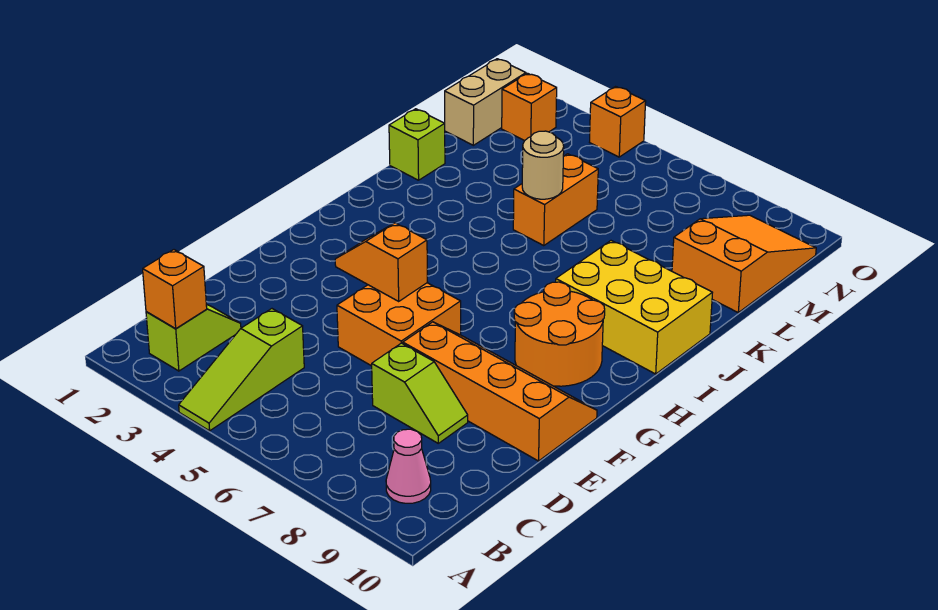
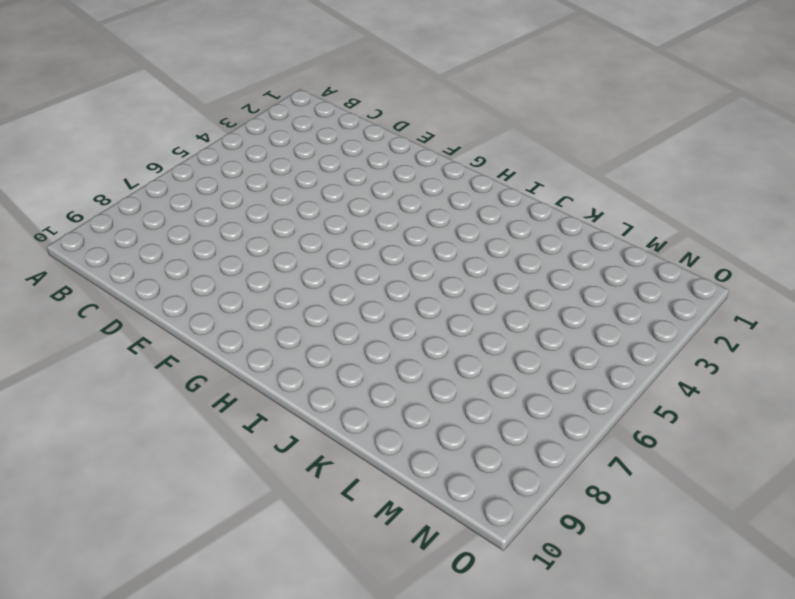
none -> lime slope A4:C4 level 1 top C
none -> lime slope B2:C2 level 1 top B
none -> pink cone B9 level 1

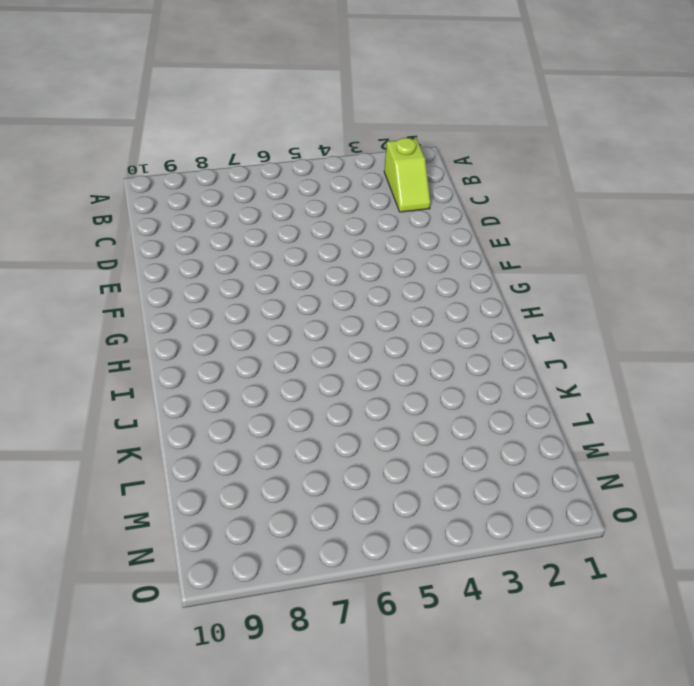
none -> lime slope A4:C4 level 1 top C
none -> pink cone B9 level 1
none -> lime slope D7:D8 level 1 top 7

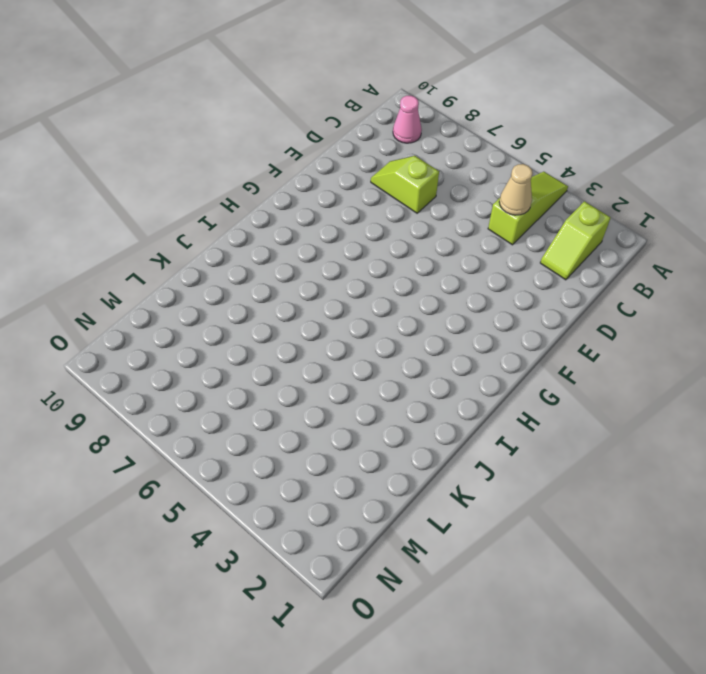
tan cone C4 level 2 -> none
none -> orange brick E5:F6 level 1
none -> orange slope E7:F10 level 1 top E
none -> orange round brick G8:H9 level 1

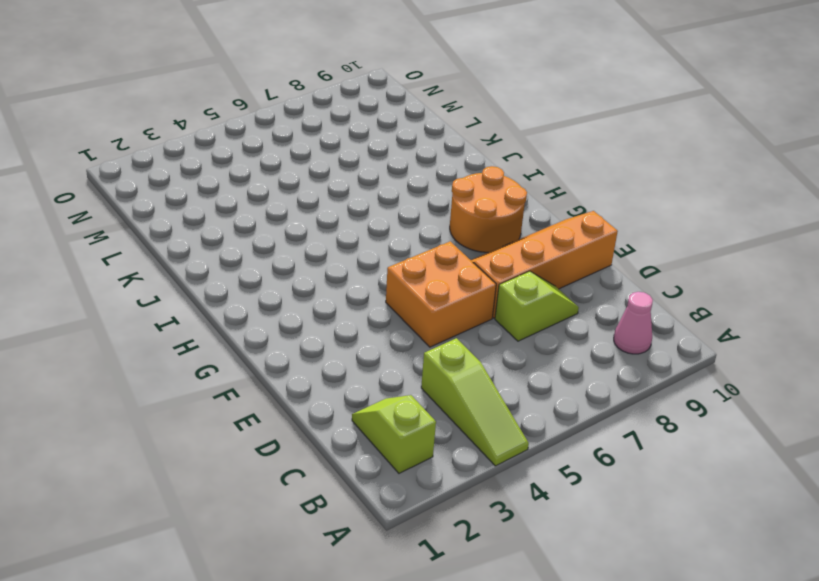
none -> yellow brick I8:J10 level 1
none -> lime brick K1 level 1
none -> orange brick K5:L5 level 1

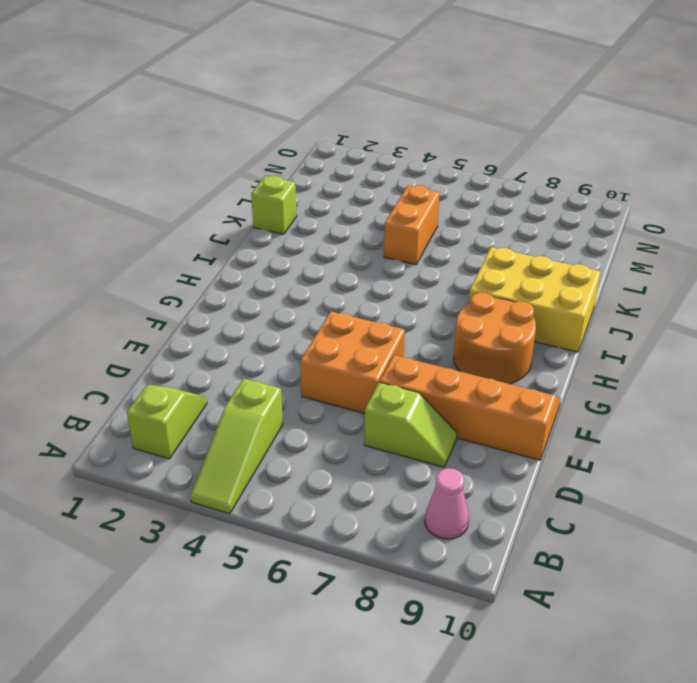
none -> orange slope L9:N10 level 1 top L
none -> tan brick M1:N1 level 1
none -> orange brick N2 level 1

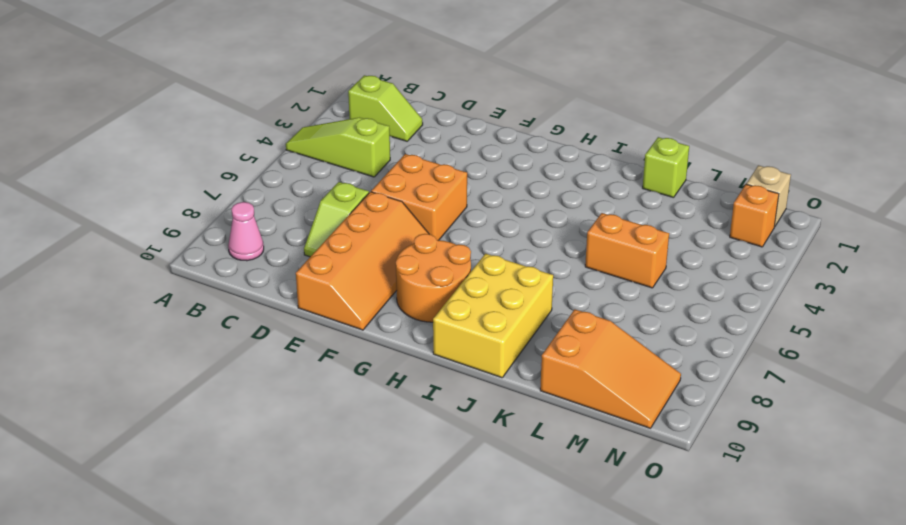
tan brick N1 level 1 -> tan brick M1:N1 level 1
none -> orange brick O4 level 1
none -> orange brick B2 level 2
none -> orange slope F4:F5 level 2 top 5

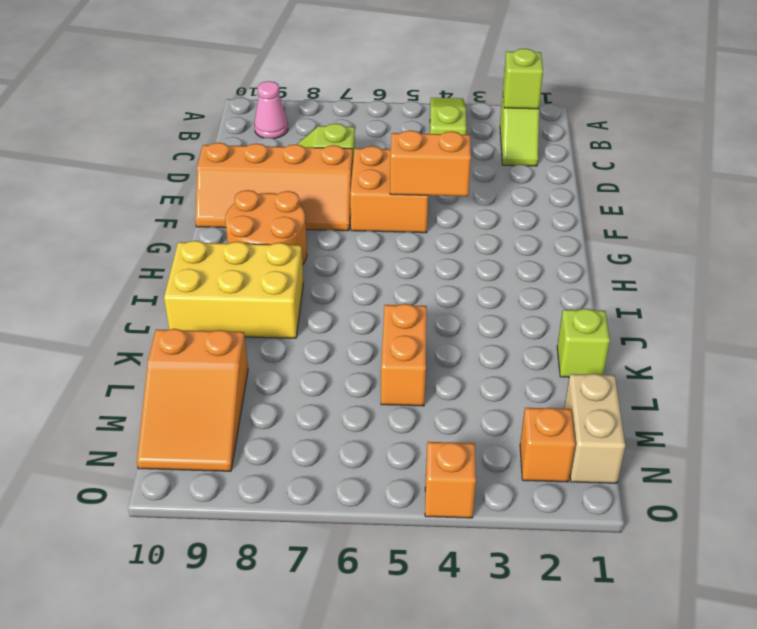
lime brick B2 level 2 -> orange brick B2 level 2
orange brick F4:F5 level 2 -> orange slope F4:F5 level 2 top 5
none -> tan round brick K5 level 2

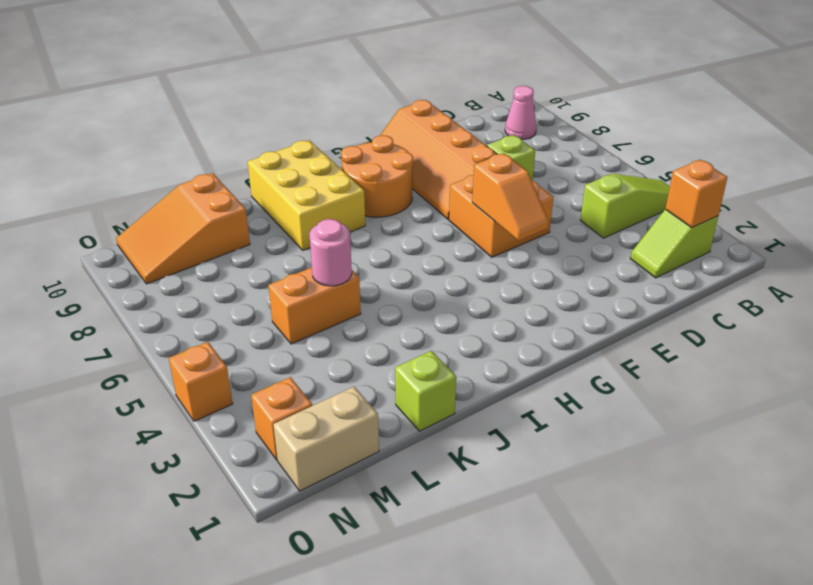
pink round brick K5 level 2 -> tan round brick K5 level 2

